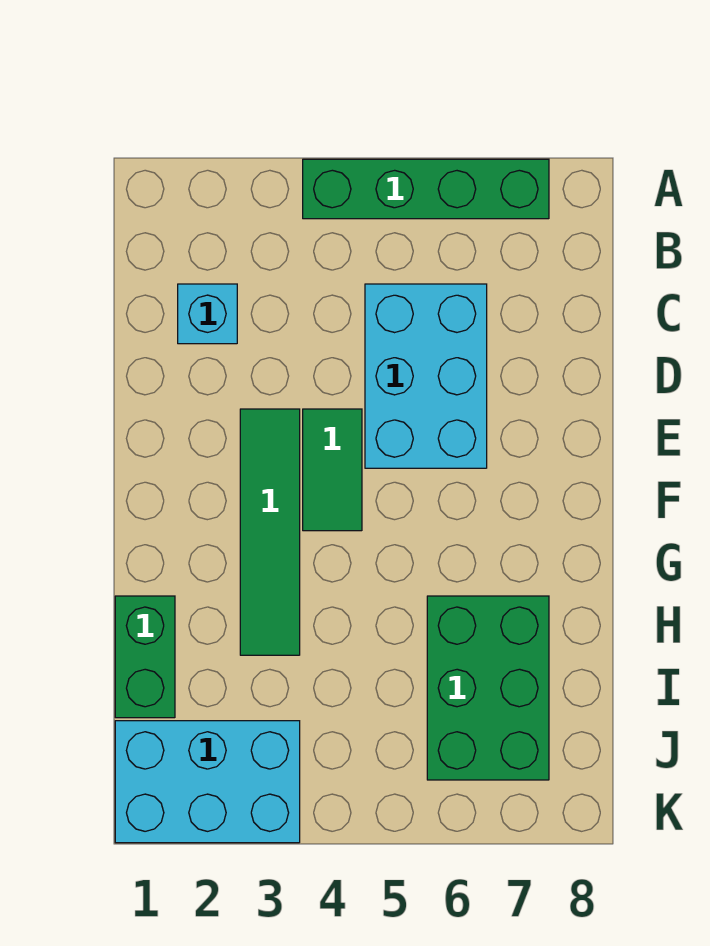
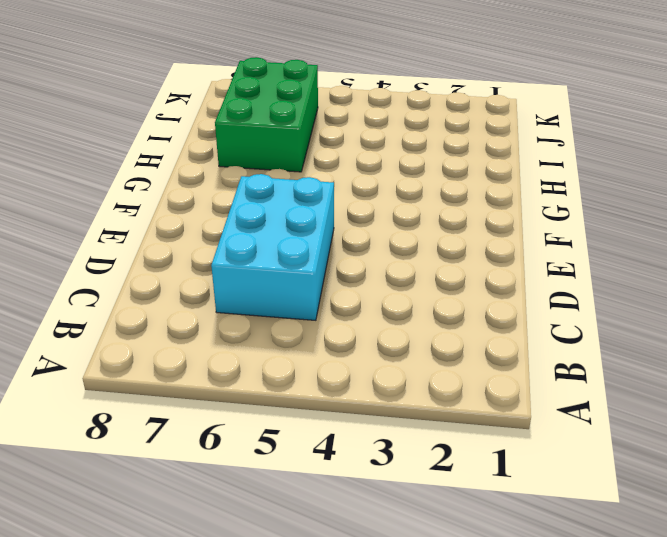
none -> green brick A4:A7 level 1
none -> cyan brick C2 level 1

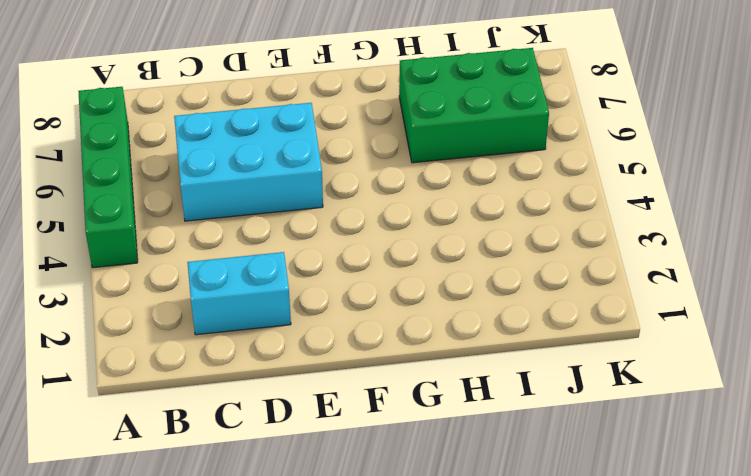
cyan brick C2:D2 level 1 -> cyan brick C2 level 1
none -> green tile E3:H3 level 1
none -> green tile E4:F4 level 1

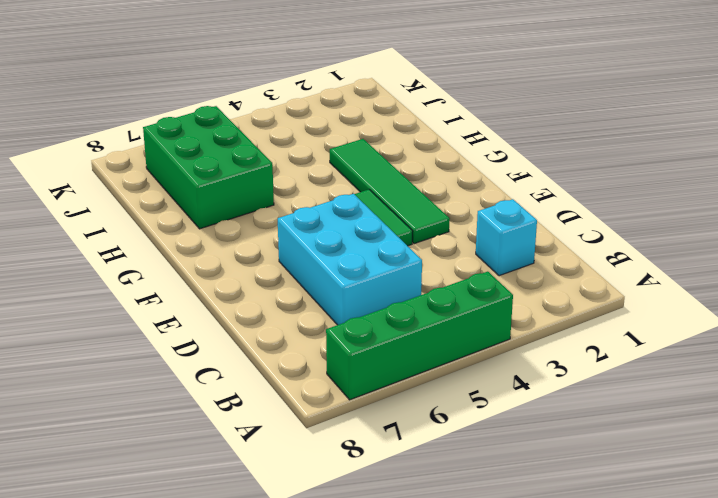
none -> green brick H1:I1 level 1
none -> cyan brick J1:K3 level 1

